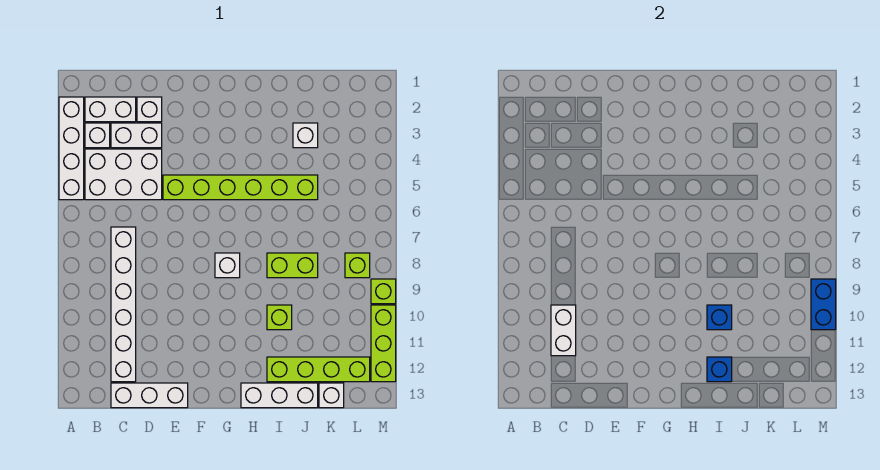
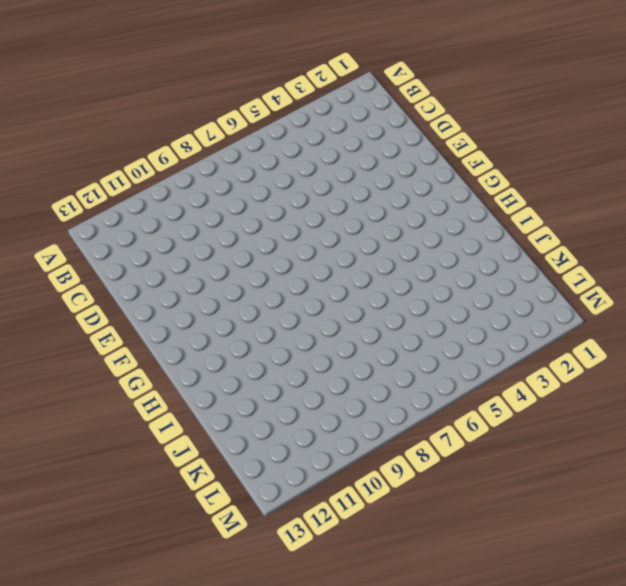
none -> white brick A2:A5 level 1
none -> white brick B2:C2 level 1
none -> white brick B3 level 1

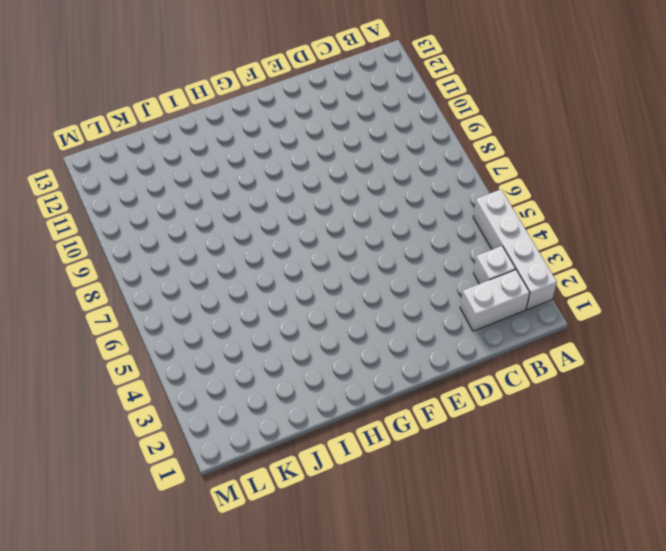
none -> white brick B4:D5 level 1
none -> white brick C3:D3 level 1
none -> white brick C7:C12 level 1

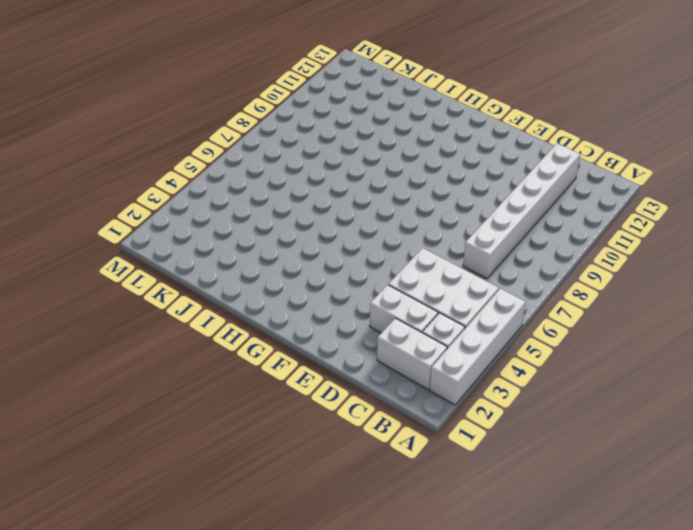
none -> white brick C13:E13 level 1
none -> white brick D2 level 1
none -> lime brick E5:J5 level 1

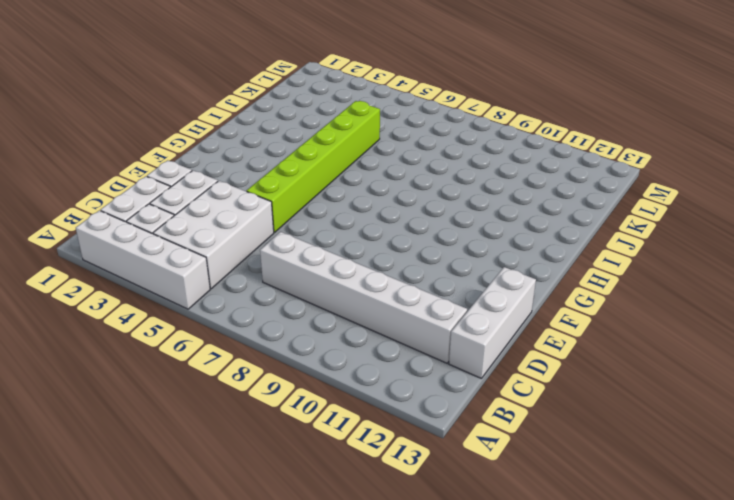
none -> white brick G8 level 1
none -> white brick H13:J13 level 1
none -> lime brick I8:J8 level 1

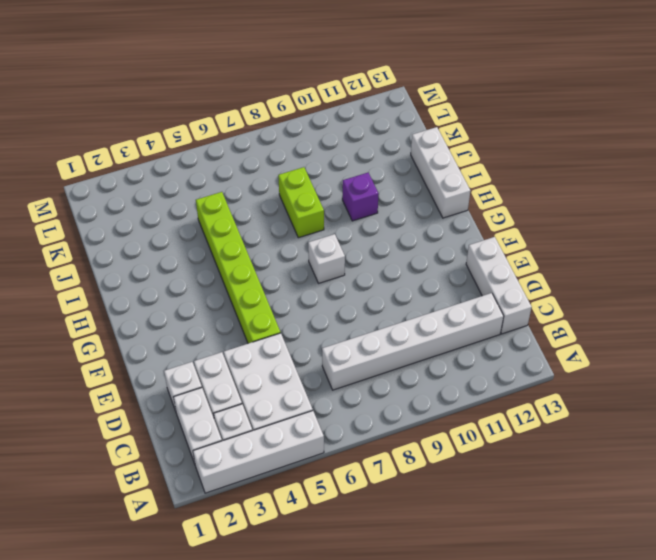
purple brick I10 level 1 -> lime brick I10 level 1
none -> lime brick I12:L12 level 1
none -> white brick J3 level 1
none -> white brick K13 level 1

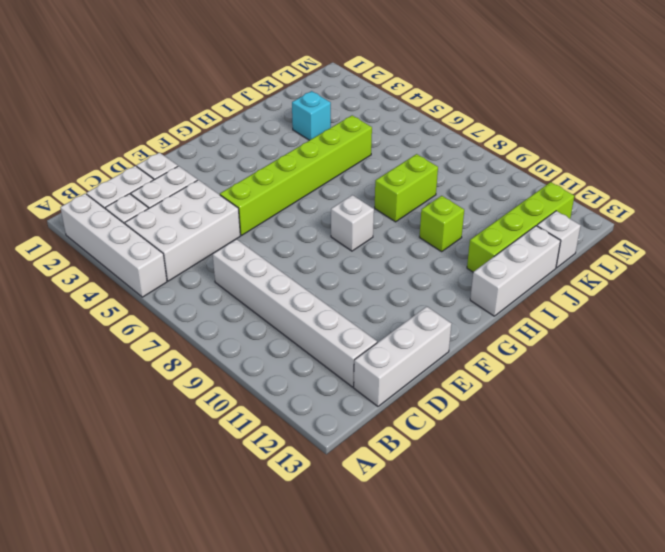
cyan brick J3 level 1 -> white brick J3 level 1
none -> lime brick L8 level 1
none -> lime brick M9 level 1
none -> lime brick M10:M12 level 1

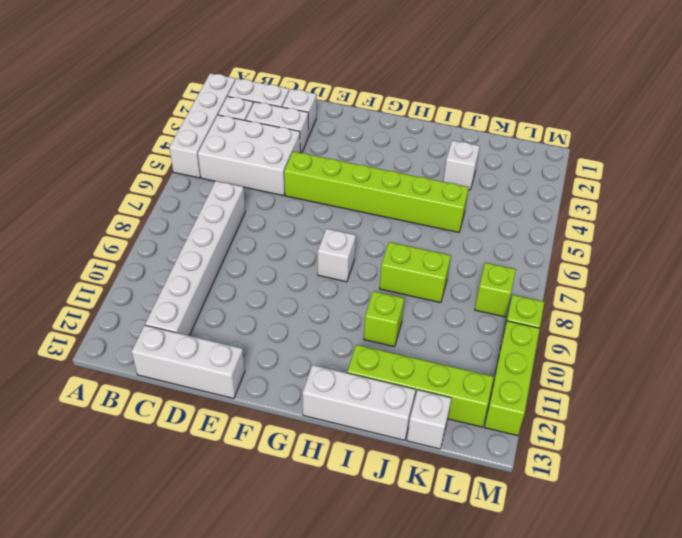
none -> white brick C10:C11 level 2
none -> blue brick I10 level 2
none -> blue brick I12 level 2

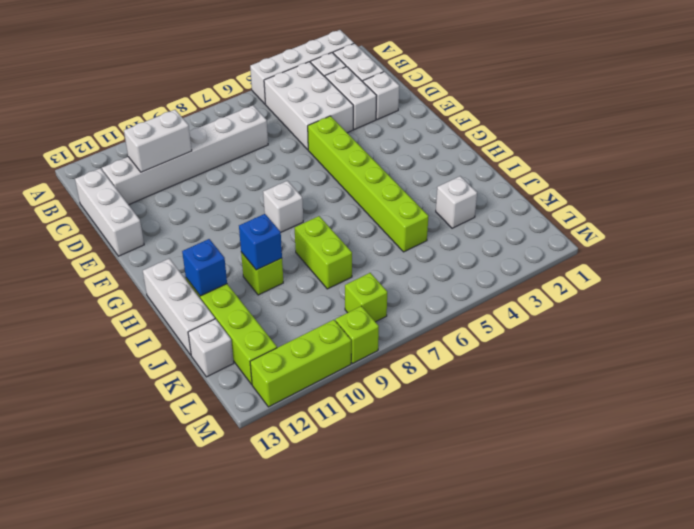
none -> blue brick M9:M10 level 2

